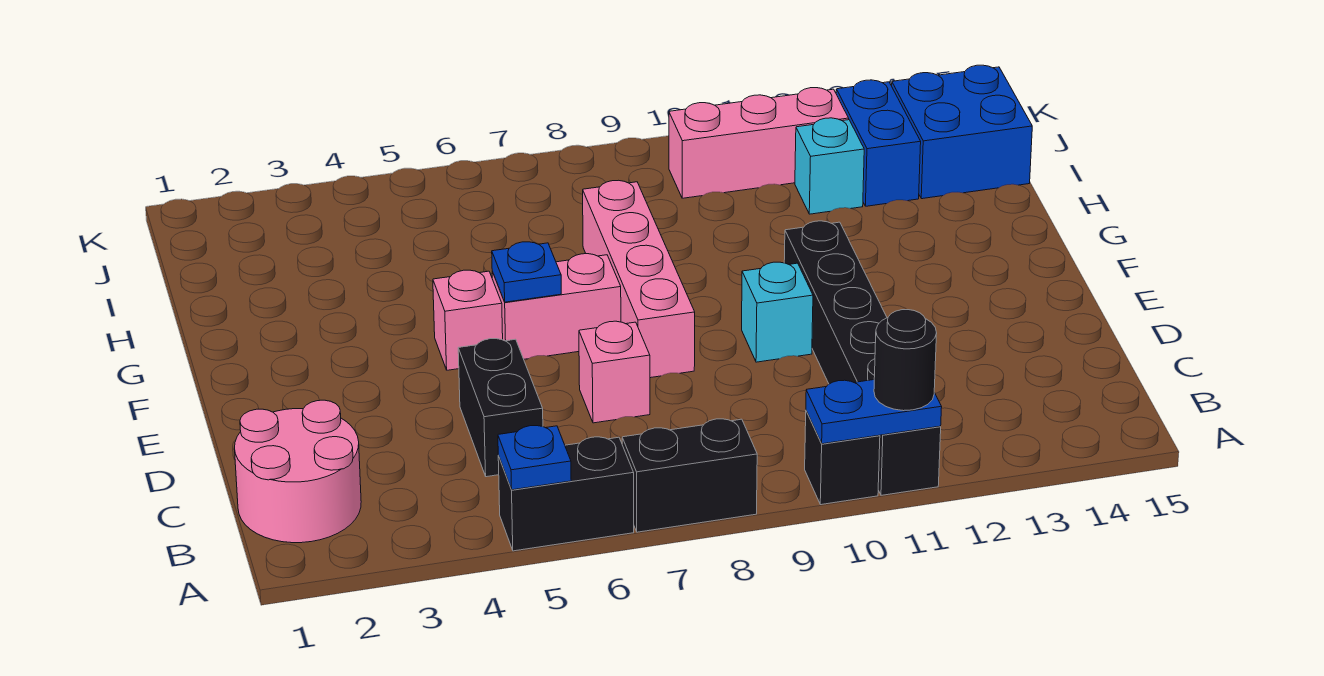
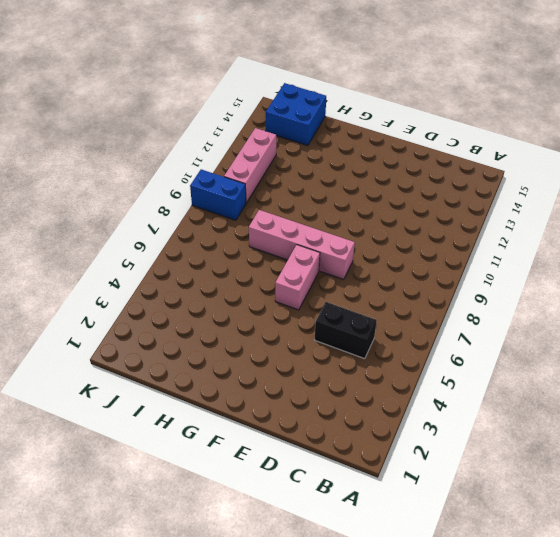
blue brick J9:K9 level 1 -> blue brick I13:J13 level 1
none -> black brick A5:A6 level 1
none -> black brick A7:A8 level 1
none -> black brick A10 level 1

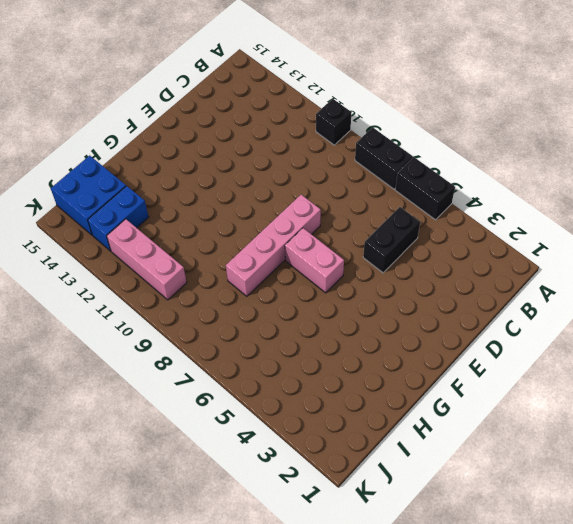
none -> black brick A11:F11 level 1
none -> pink round brick B1:C2 level 1
none -> pink brick D7 level 1

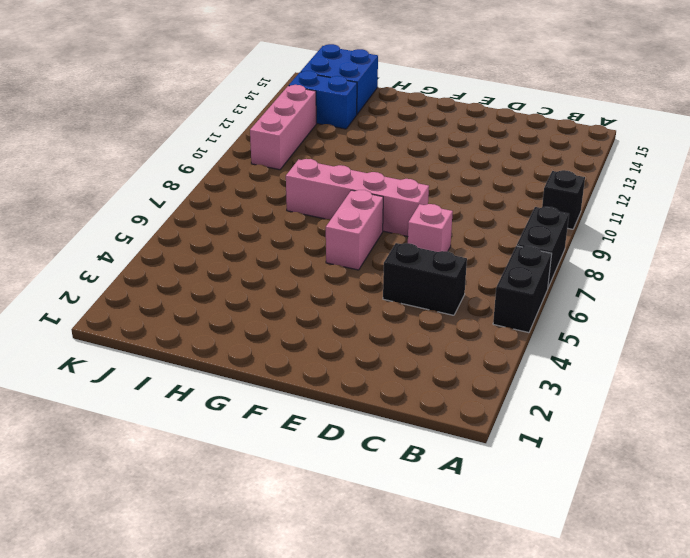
none -> black brick A11:F11 level 1
none -> pink round brick B1:C2 level 1
none -> cyan brick E10 level 1

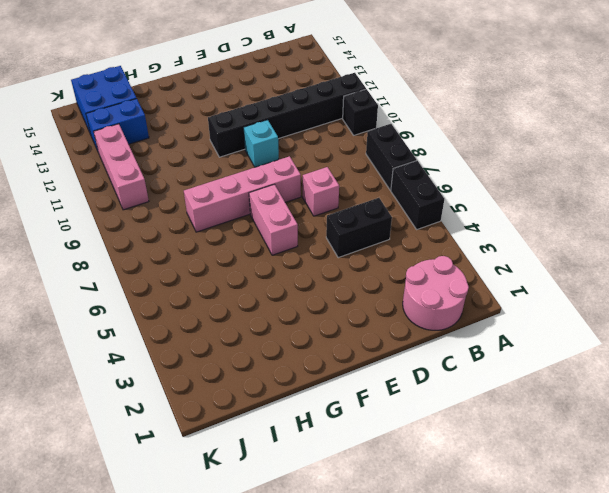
none -> pink brick F5 level 1
none -> cyan brick I12 level 1
none -> blue plate A5 level 2

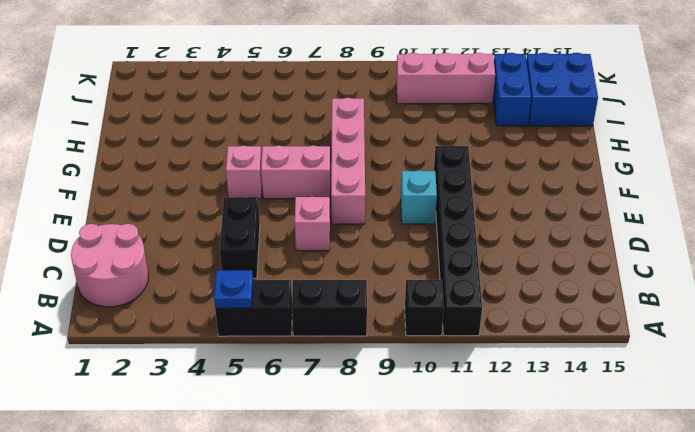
none -> cyan brick I12 level 1
none -> blue plate A10:A11 level 2
none -> blue plate F6 level 2

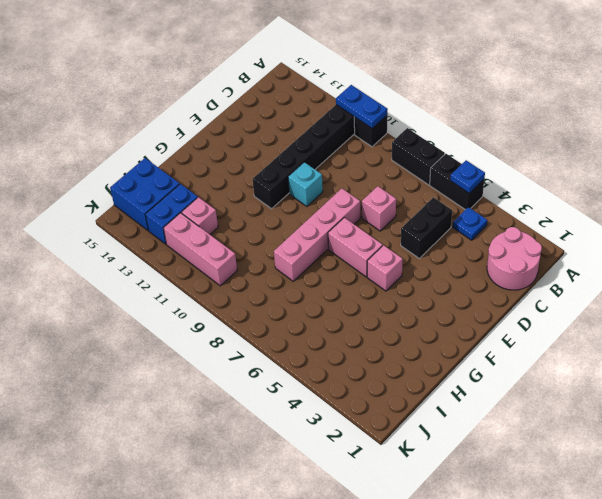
blue plate B4 level 1 -> blue plate F6 level 2
pink brick I12 level 1 -> cyan brick I12 level 1
none -> black round brick A11 level 3

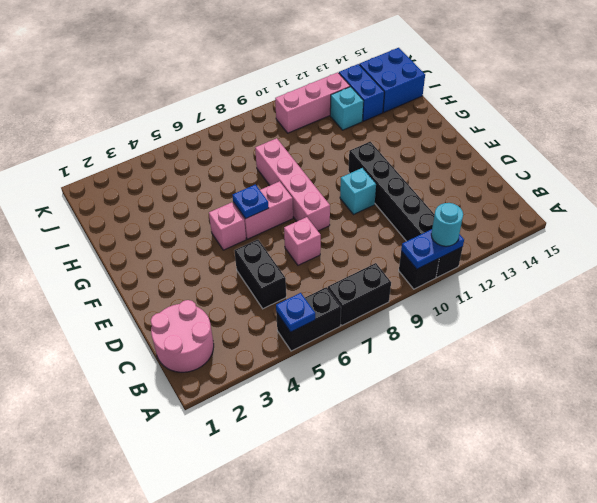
cyan round brick A11 level 3 -> black round brick A11 level 3

